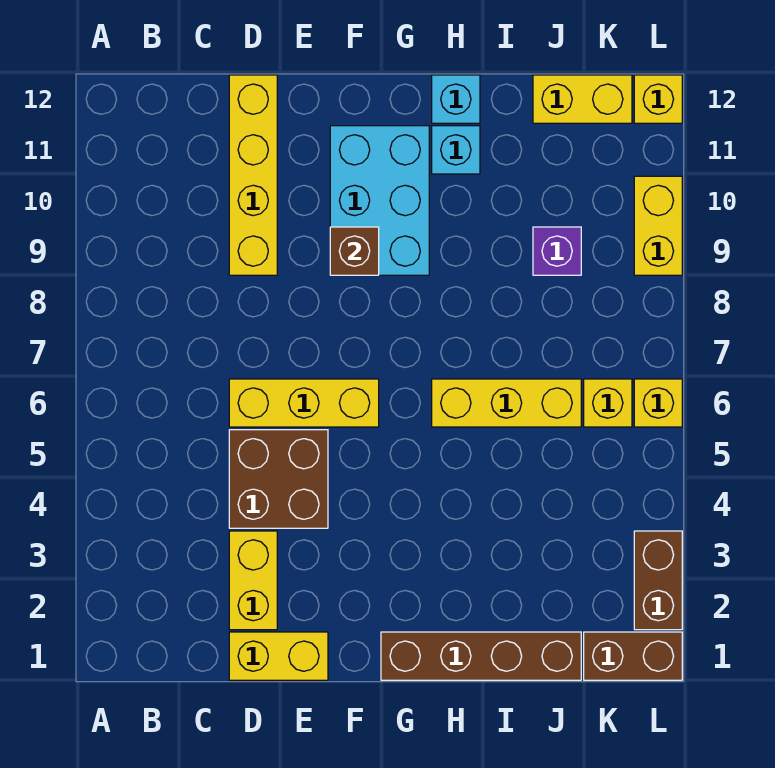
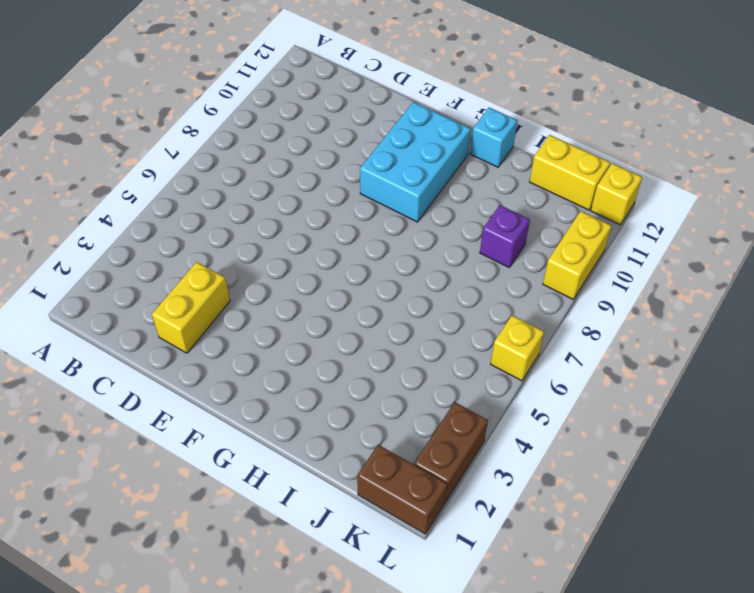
none -> yellow brick D1:E1 level 1
none -> brown brick D4:E5 level 1
none -> yellow brick D6:F6 level 1

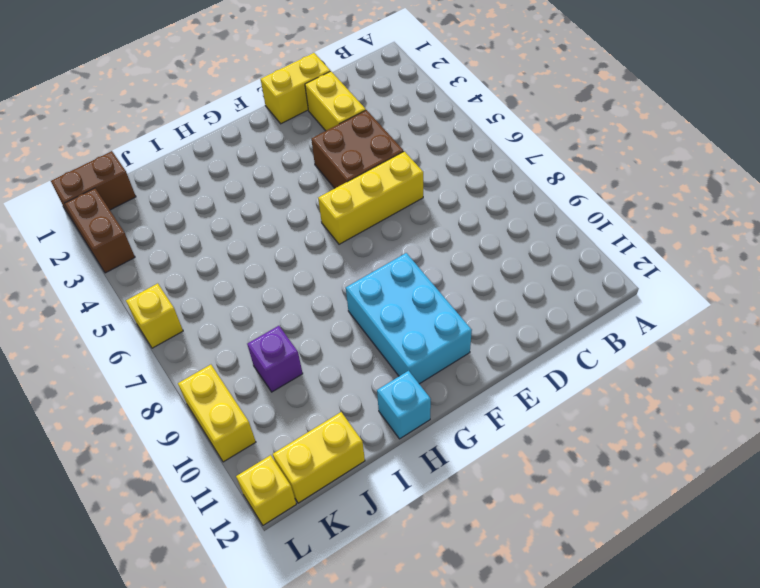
none -> yellow brick D9:D12 level 1
none -> brown brick G1:J1 level 1
none -> yellow brick H6:J6 level 1

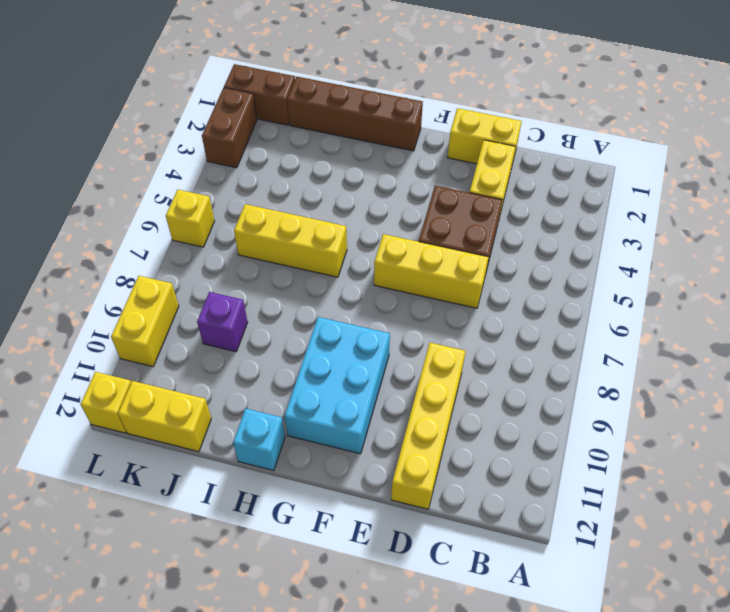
none -> cyan brick H11 level 1
none -> yellow brick K6 level 1
none -> brown brick F9 level 2

